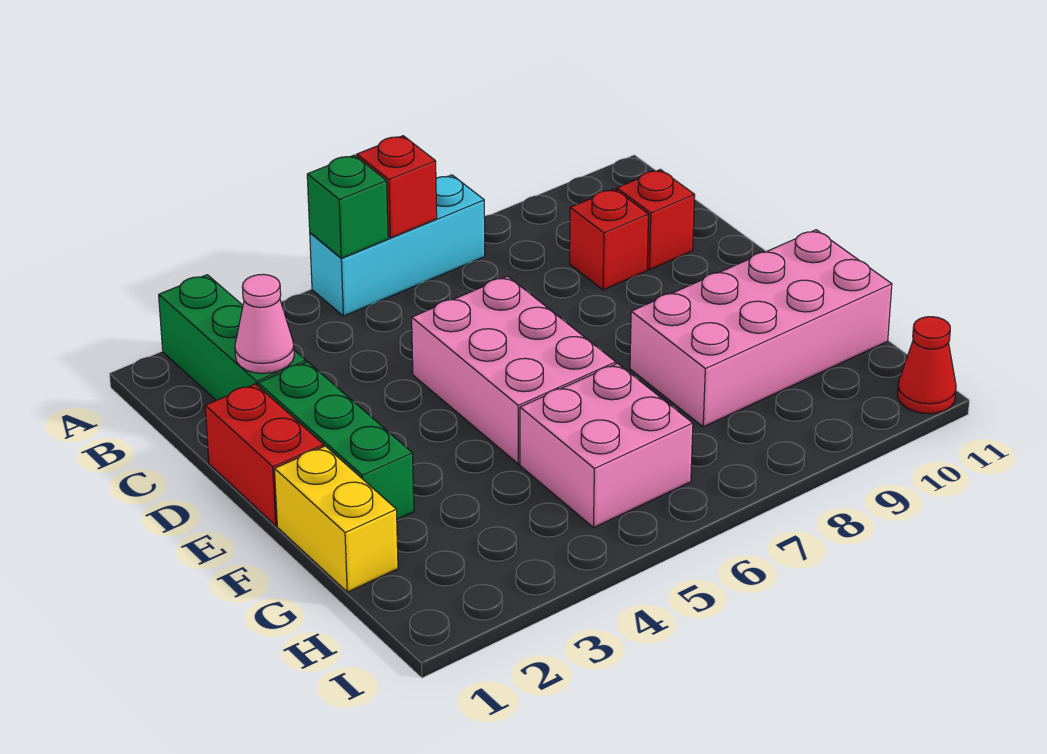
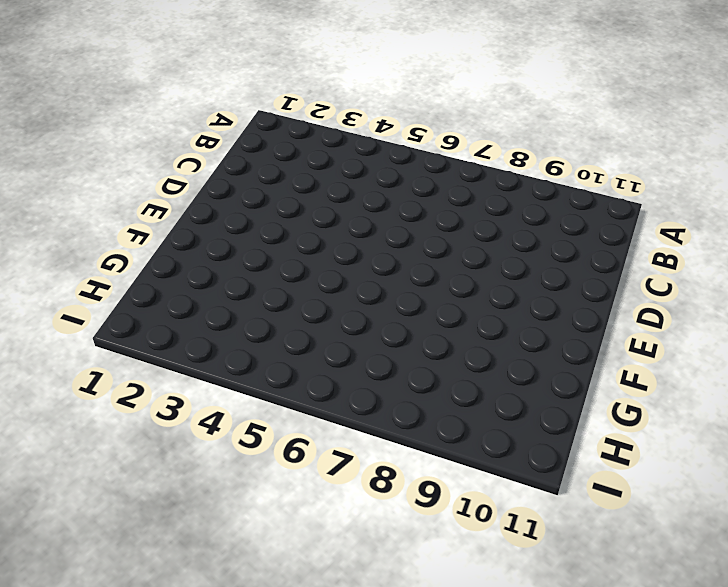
none -> green brick A2:C2 level 1
none -> cyan brick A5:A7 level 1
none -> red brick C9 level 1

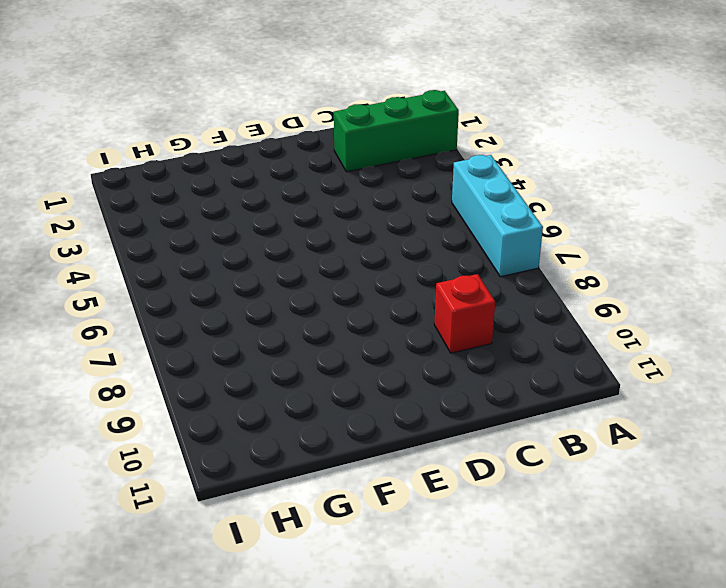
none -> red brick C10 level 1
none -> red brick D1:E1 level 1
none -> green brick D2:F2 level 1

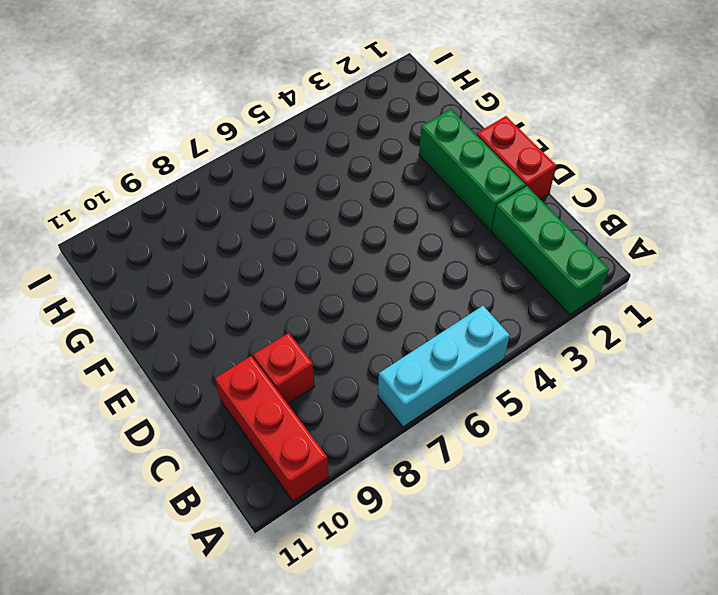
red brick A10:C10 level 1 -> red brick C10 level 1
none -> pink brick D5:F6 level 1
none -> yellow brick F1:G1 level 1
none -> pink brick F8:G11 level 1

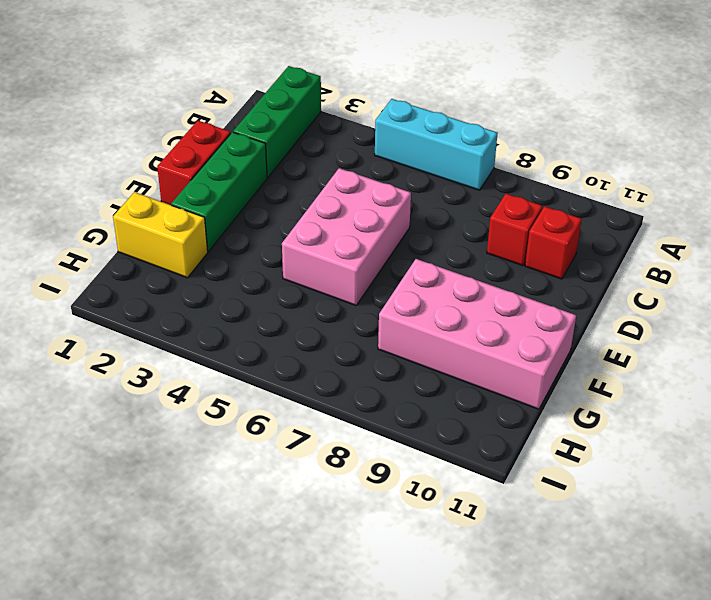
yellow brick G1:G2 level 1 -> yellow brick F1:G1 level 1
none -> pink brick G5:H6 level 1
none -> red cone I11 level 1
none -> green brick A5 level 2

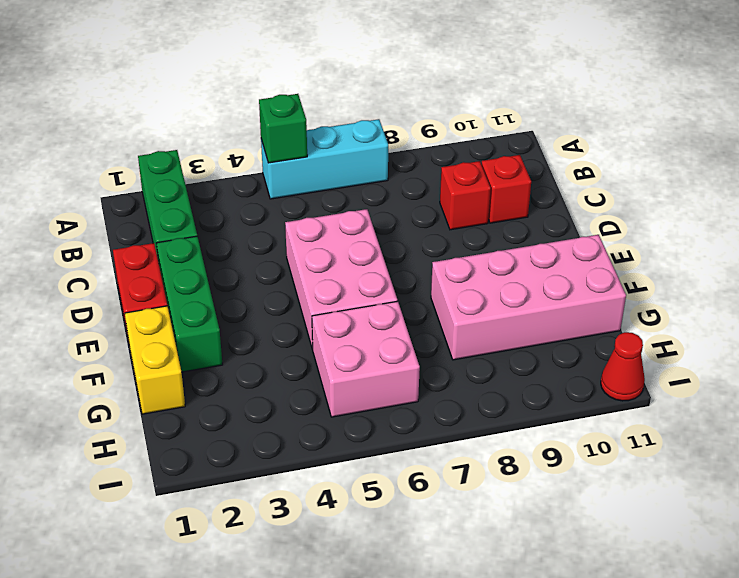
none -> red brick A6 level 2
none -> pink cone C2 level 2

